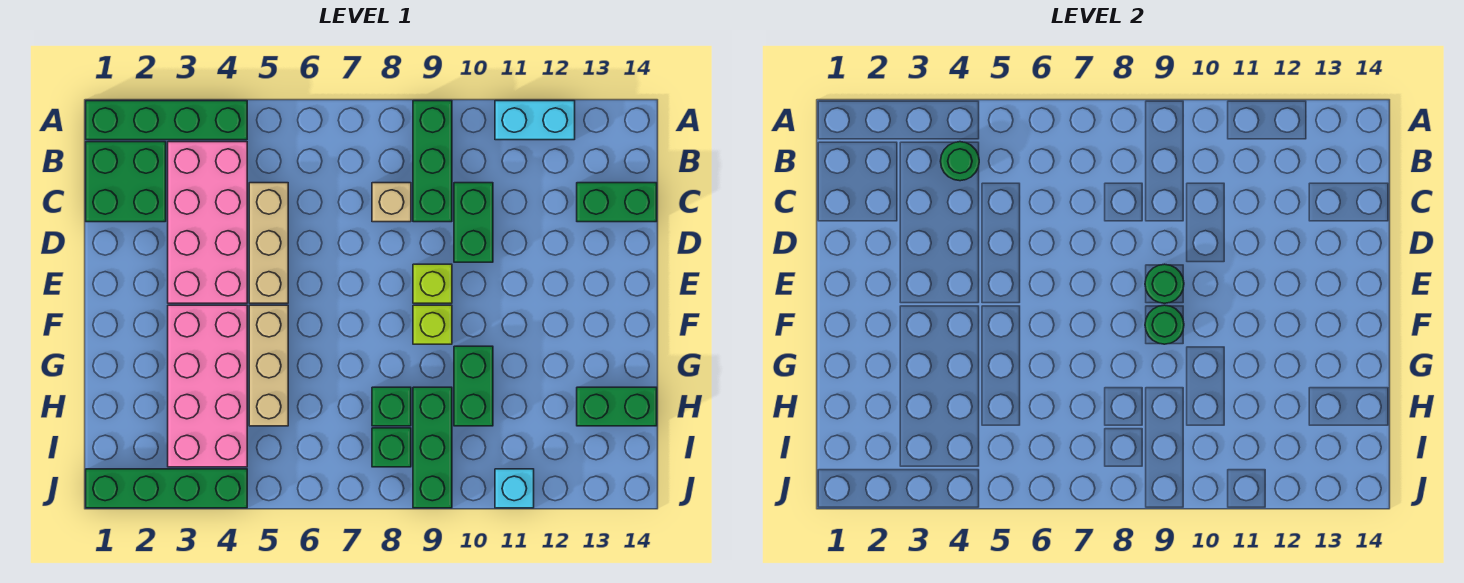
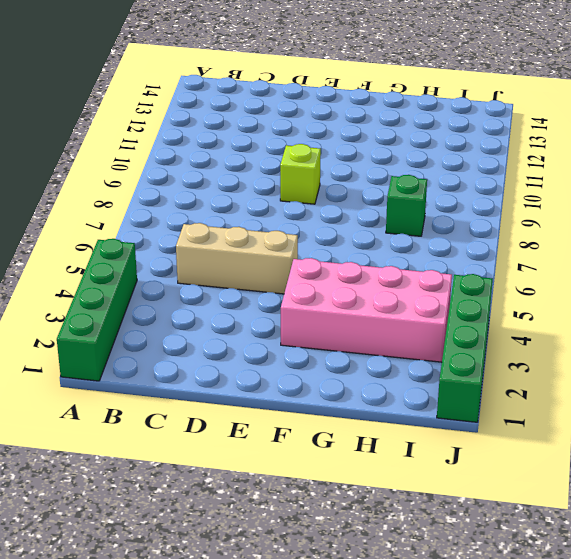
none -> green brick A9:C9 level 1
none -> cyan brick A11:A12 level 1
none -> green brick B1:C2 level 1

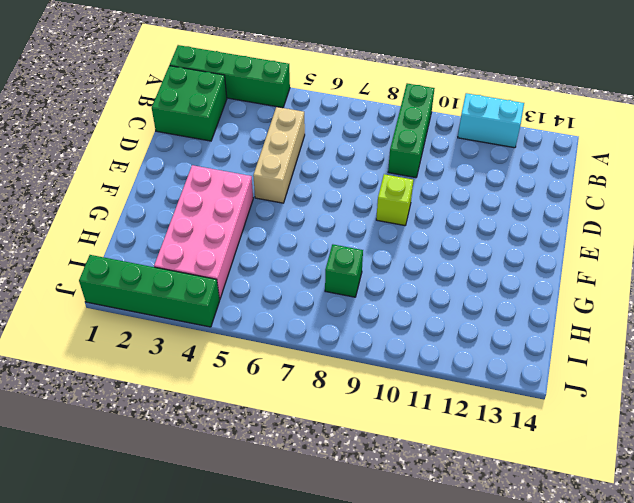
none -> pink brick B3:E4 level 1
none -> tan brick C8 level 1
none -> green brick C10:D10 level 1

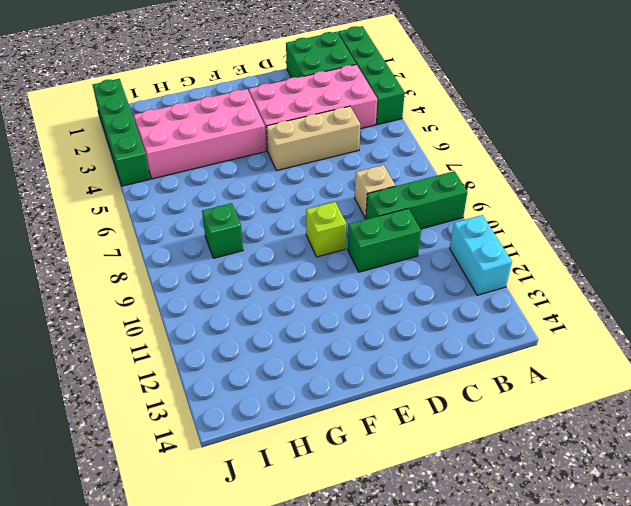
none -> green brick C13:C14 level 1
none -> tan brick F5:H5 level 1
none -> lime brick F9 level 1

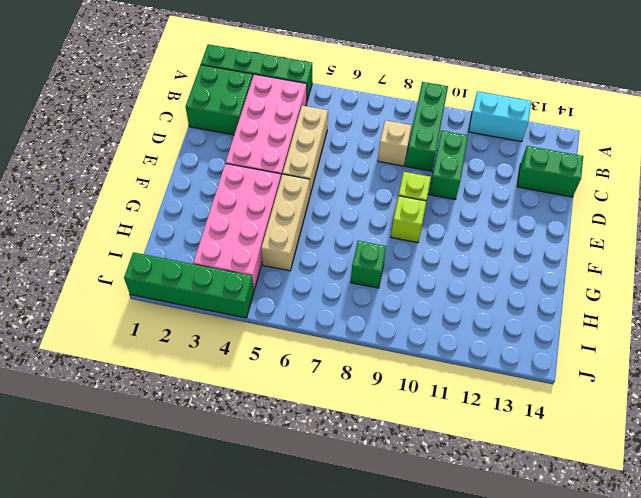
none -> green brick G10:H10 level 1
none -> green brick H9:J9 level 1
none -> green brick H13:H14 level 1

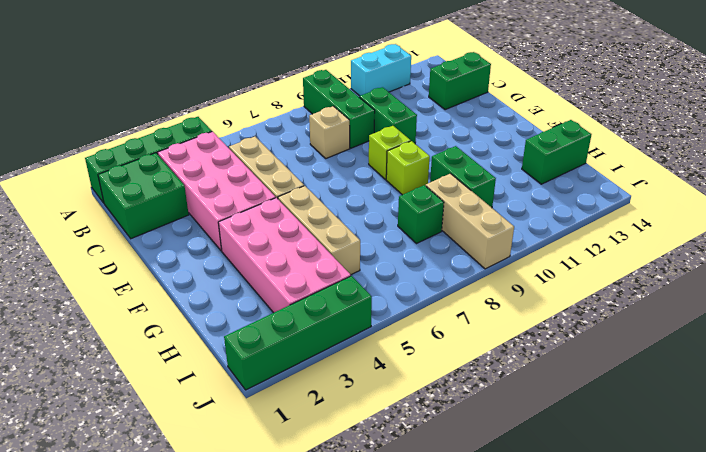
tan brick H9:J9 level 1 -> green brick H9:J9 level 1
none -> green brick I8 level 1
none -> cyan brick J11 level 1
none -> green round brick B4 level 2

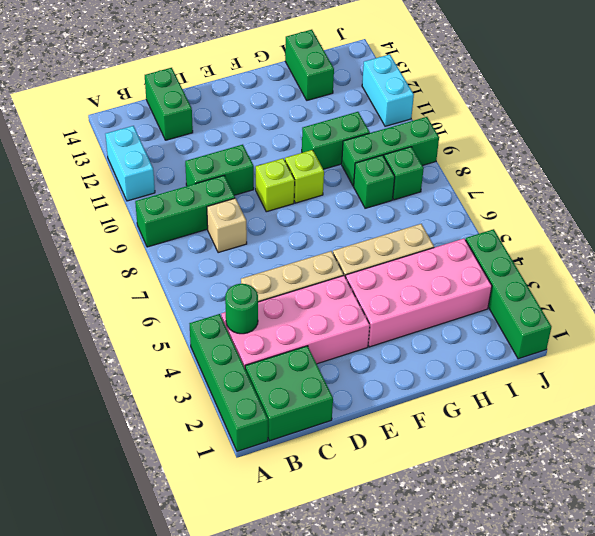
cyan brick J11:J12 level 1 -> cyan brick J11 level 1
none -> green round brick E9 level 2
none -> green round brick F9 level 2

